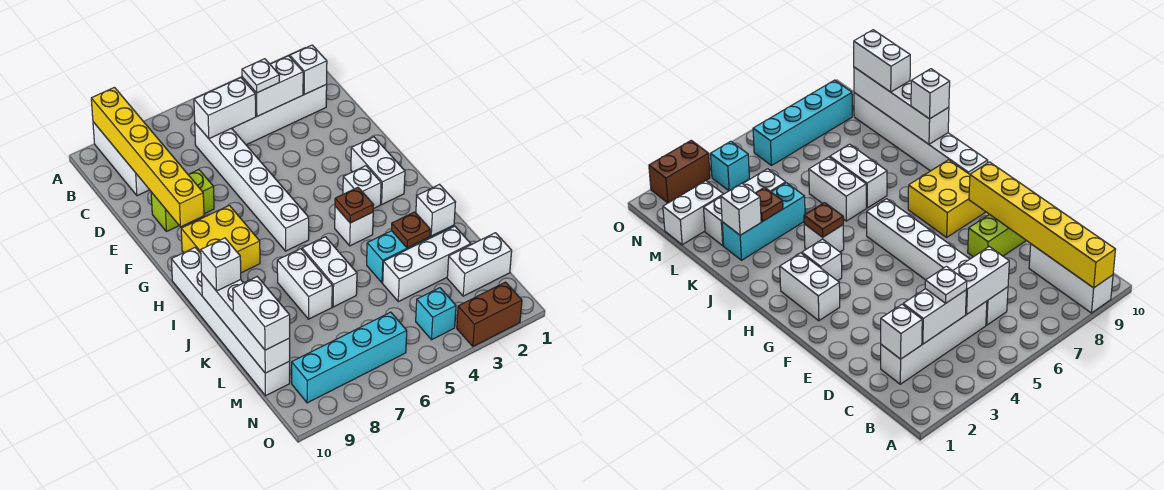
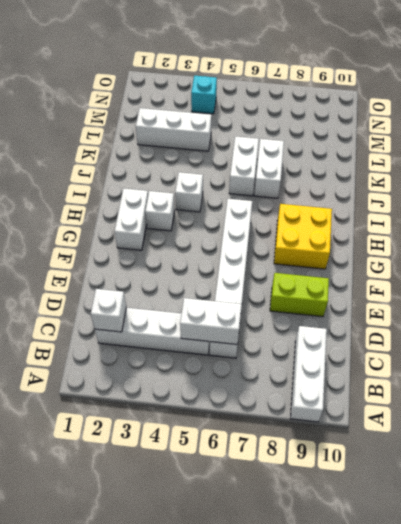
none -> white brick H10:M10 level 1
none -> cyan brick K2:K4 level 1
none -> white brick M1:M2 level 1

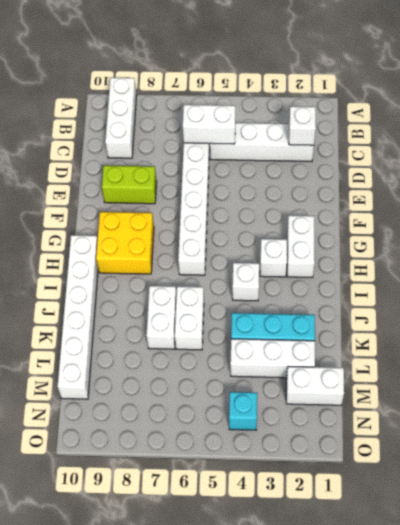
none -> cyan brick N6:N9 level 1
none -> brown brick O2:O3 level 1
none -> yellow brick A9:F9 level 2

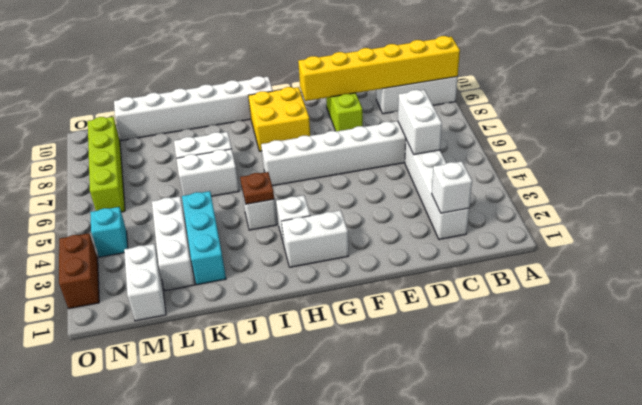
lime brick N6:N9 level 1 -> cyan brick N6:N9 level 1
none -> white brick C3:C4 level 2
none -> white brick J10:M10 level 2
none -> white brick K2 level 2

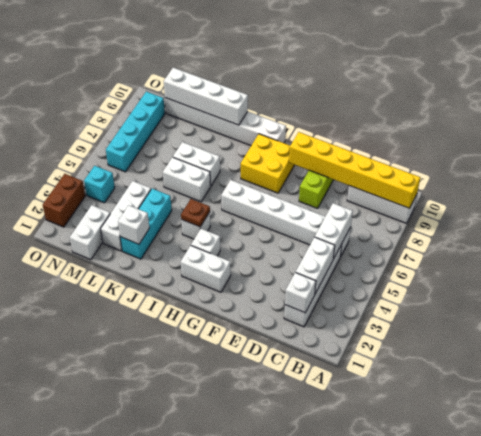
none -> brown plate K3 level 2
none -> white plate C4 level 3
none -> white brick J10 level 3

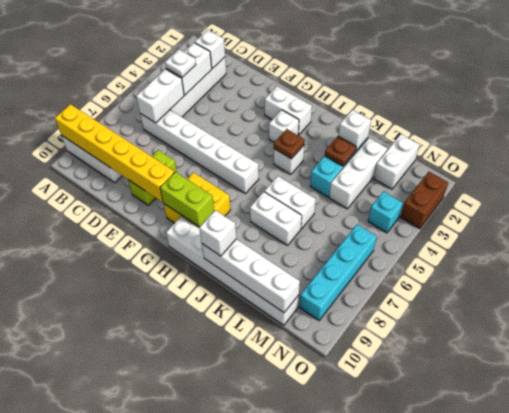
lime brick G9:H9 level 2 -> none
none -> white brick L10:M10 level 3

